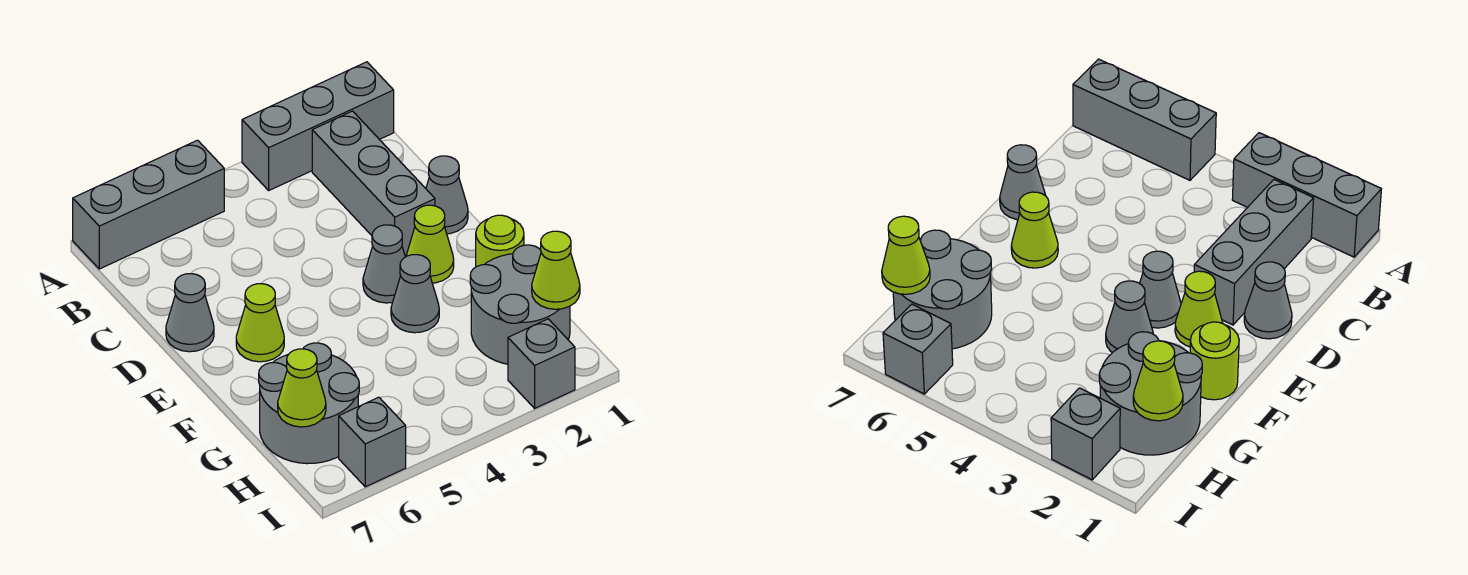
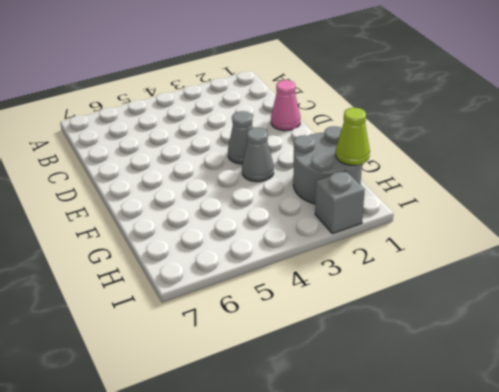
pink cone D1 level 1 -> grey cone D1 level 1
none -> grey brick A1:A3 level 1
none -> grey brick A5:A7 level 1
none -> grey brick B2:D2 level 1

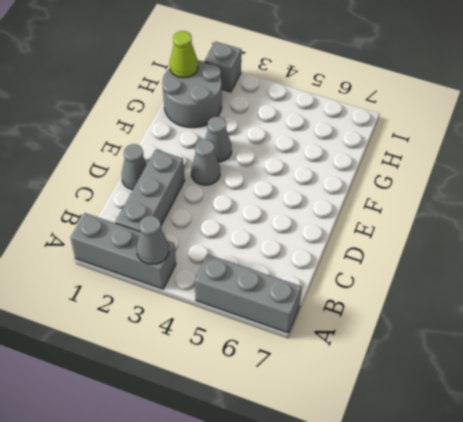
grey cone A3 level 2 -> grey cone D7 level 1
none -> lime cone E2 level 1
none -> lime cone E6 level 1
none -> lime round brick F1 level 1

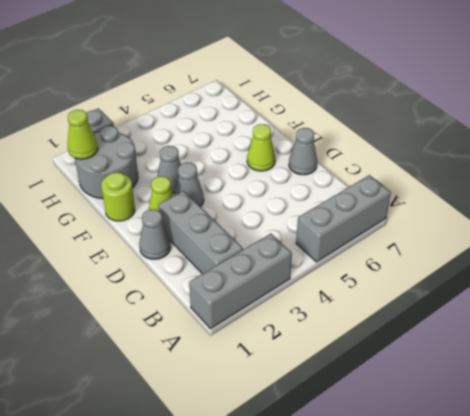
none -> grey round brick G6:H7 level 1
none -> grey brick I6 level 1
none -> lime cone H7 level 2

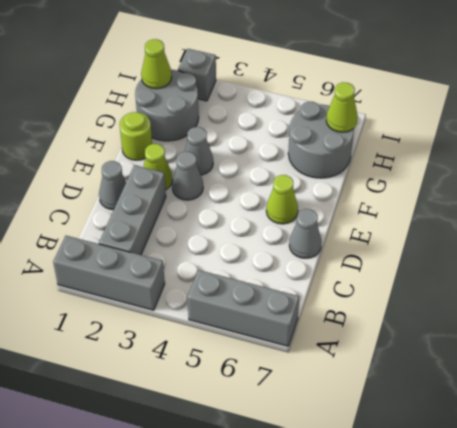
none -> grey brick I6 level 1

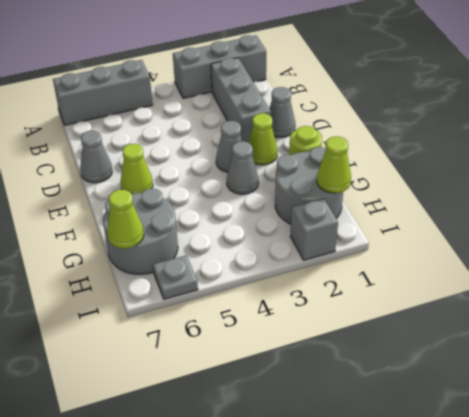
grey plate I6 level 1 -> grey brick I6 level 1

